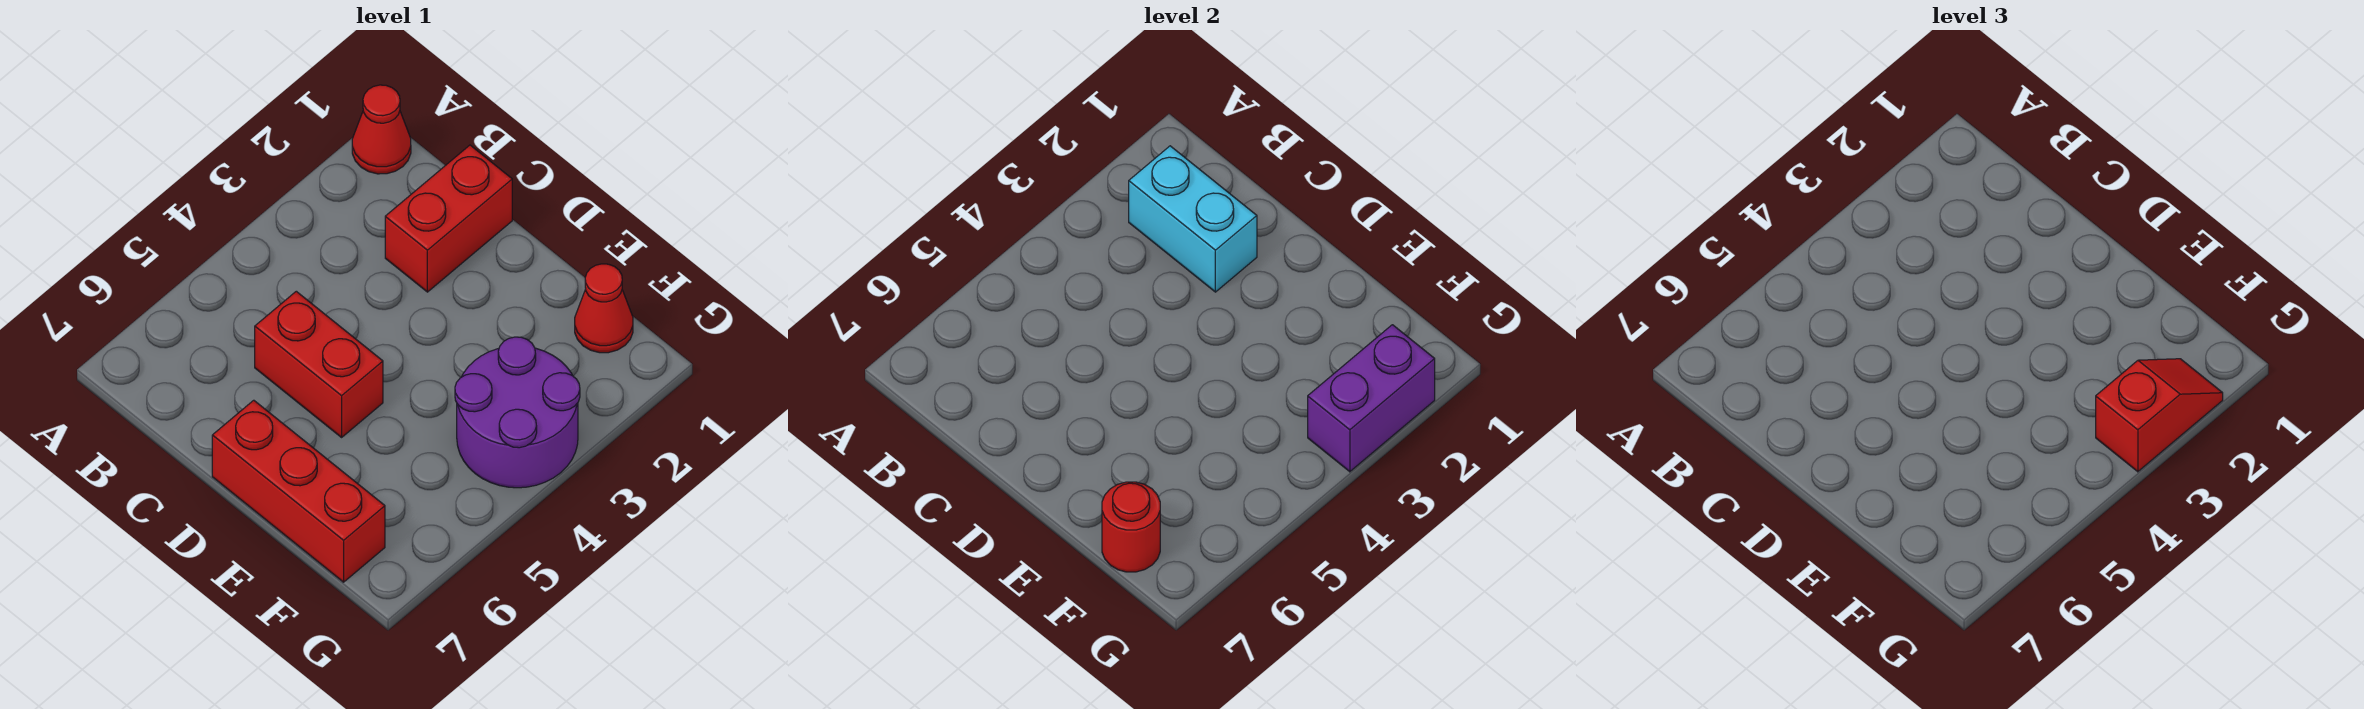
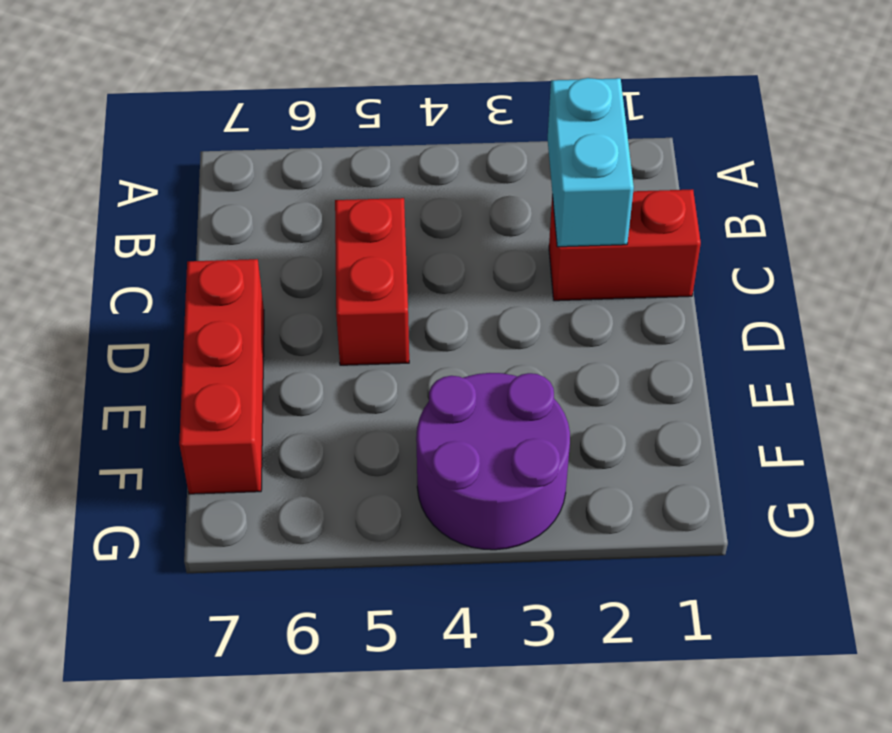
none -> red cone A1 level 1
none -> red cone F1 level 1

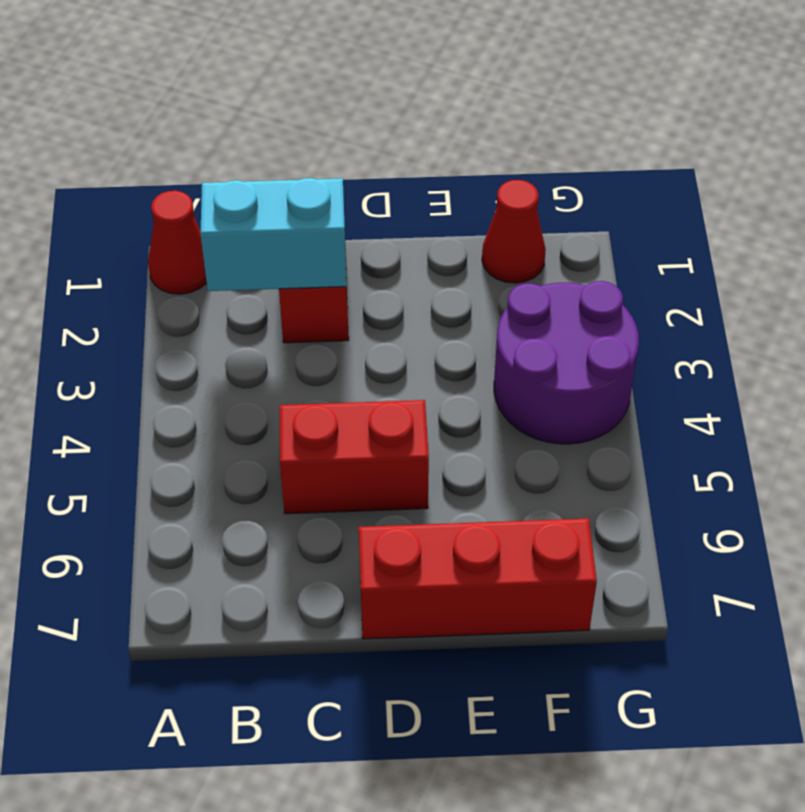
none -> red round brick F7 level 2
none -> purple brick G2:G3 level 2

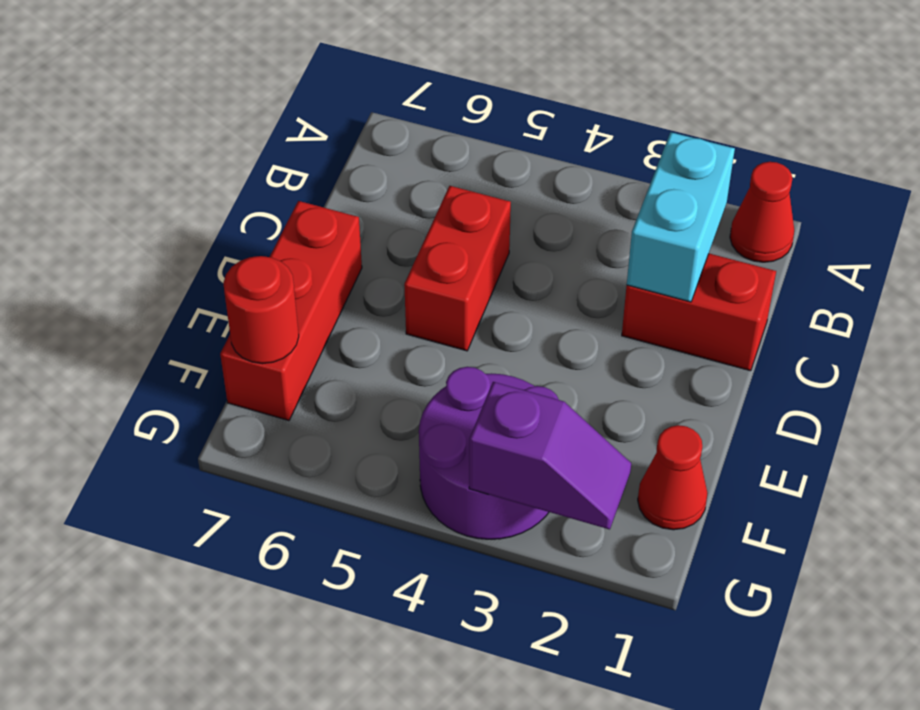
purple slope G2:G3 level 2 top 3 -> purple brick G2:G3 level 2
none -> red slope G2:G3 level 3 top 3

